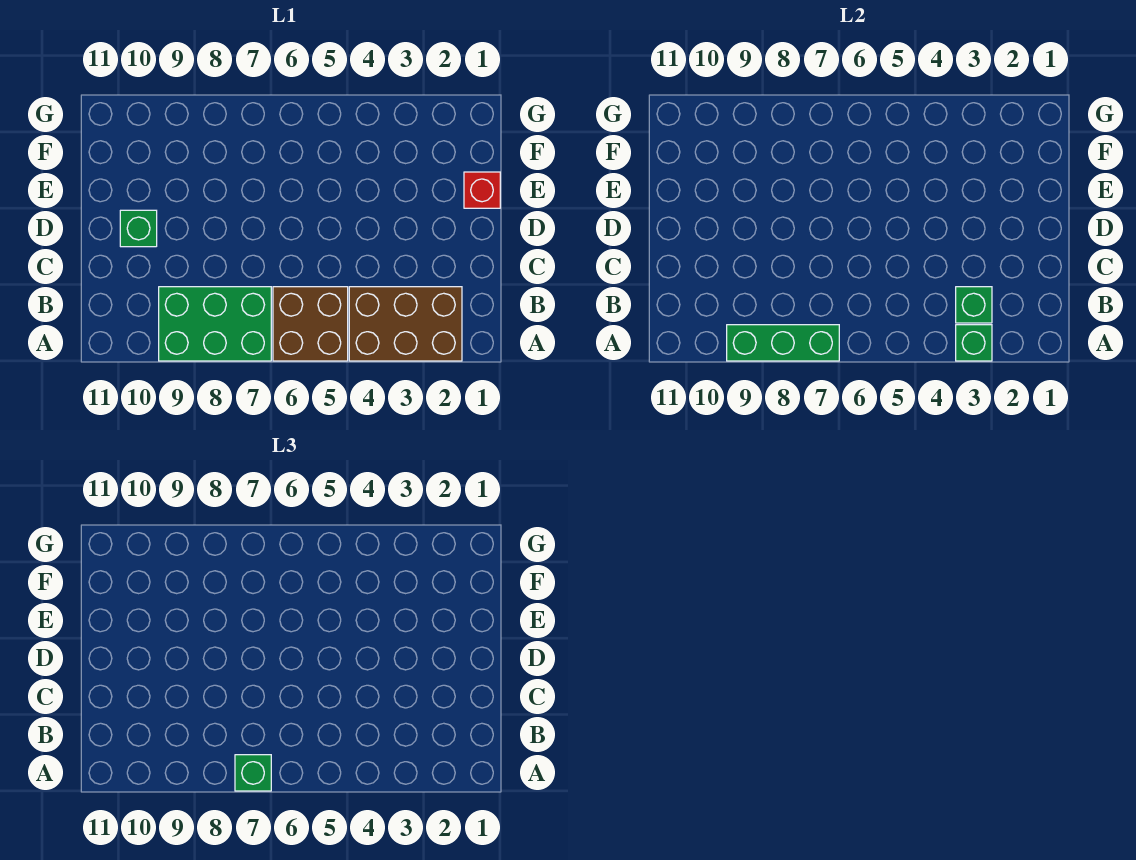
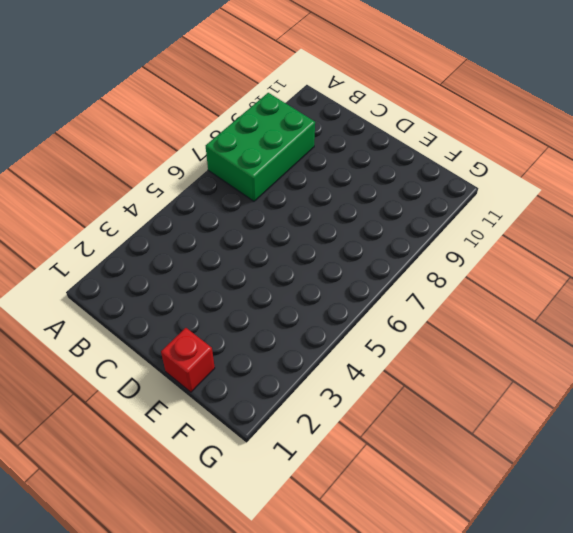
none -> brown brick A2:B4 level 1
none -> brown brick A5:B6 level 1

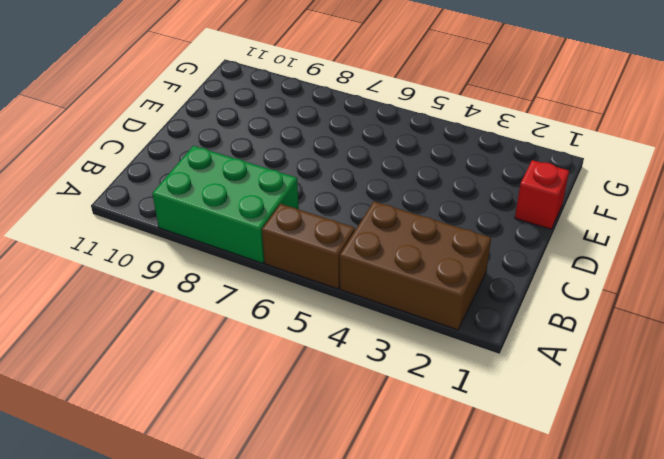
brown brick A5:A6 level 1 -> brown brick A5:B6 level 1
none -> green brick D10 level 1
none -> green brick A3 level 2

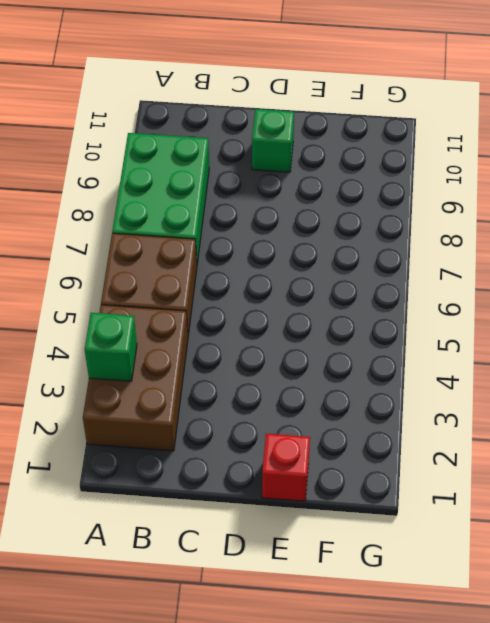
none -> green brick A7:A9 level 2
none -> green brick B3 level 2

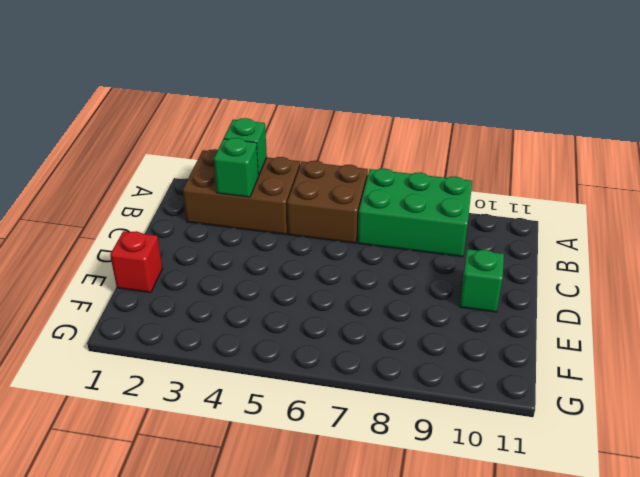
none -> green brick A7:A9 level 2
none -> green brick A7 level 3

